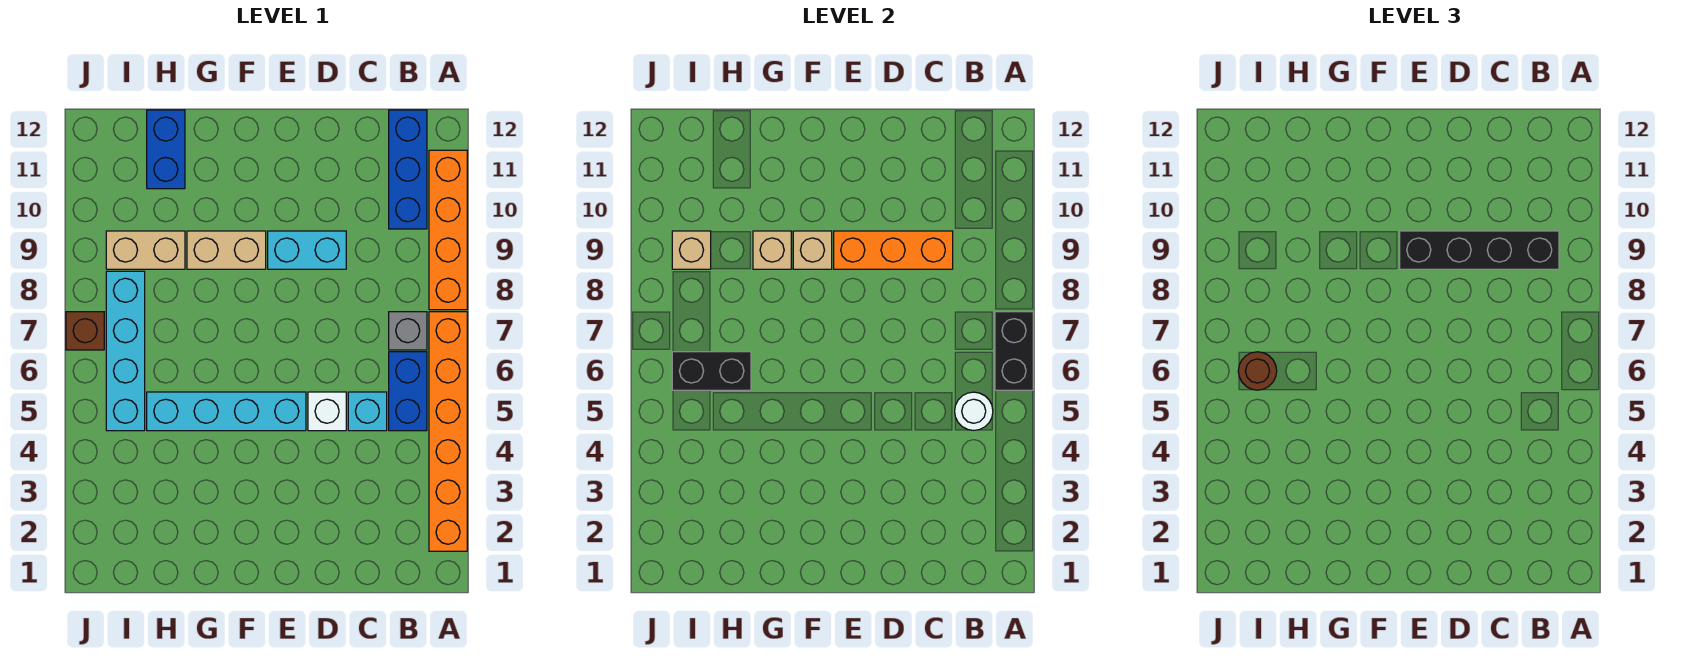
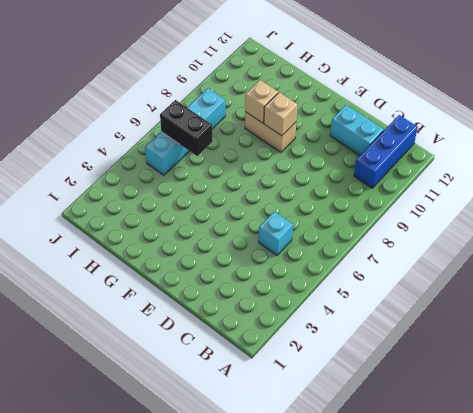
cyan brick C11:D11 level 1 -> cyan brick D9:E9 level 1
none -> orange brick A2:A7 level 1
none -> orange brick A8:A11 level 1
none -> blue brick B5:B6 level 1

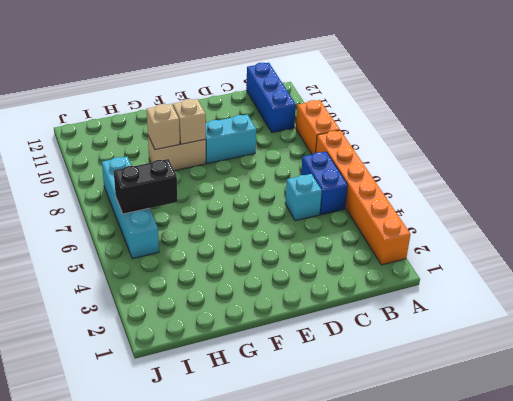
orange brick A8:A9 level 1 -> orange brick A8:A11 level 1
none -> grey brick B7 level 1
none -> white brick D5 level 1
none -> cyan brick E5:H5 level 1

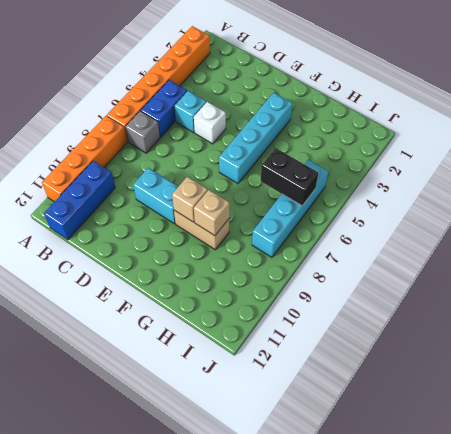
cyan brick F3:F6 level 1 -> cyan brick E5:H5 level 1
none -> tan brick H9:I9 level 1
none -> blue brick H11:H12 level 1
none -> brown brick J7 level 1

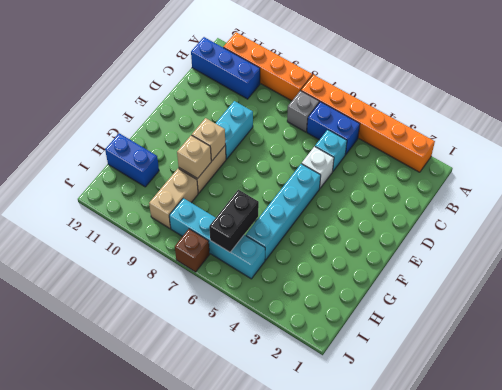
none -> black brick A6:A7 level 2
none -> white round brick B5 level 2
none -> orange brick C9:E9 level 2

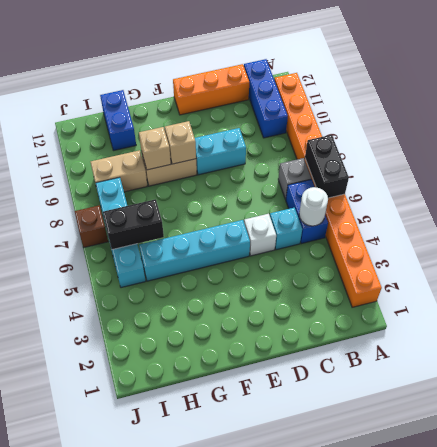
orange brick C12:E12 level 1 -> orange brick C9:E9 level 2
none -> tan brick I9 level 2
none -> black brick B9:E9 level 3
none -> brown round brick I6 level 3

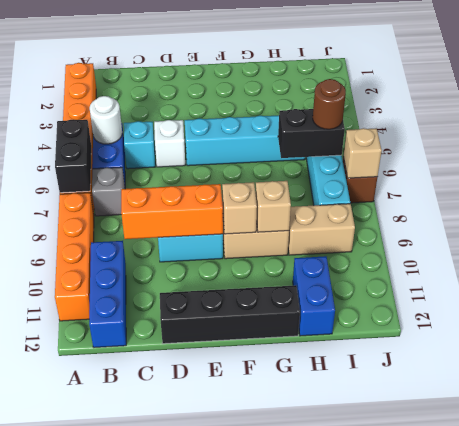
black brick D12:G12 level 1 -> black brick B9:E9 level 3
tan brick J7 level 2 -> tan brick I9 level 2

